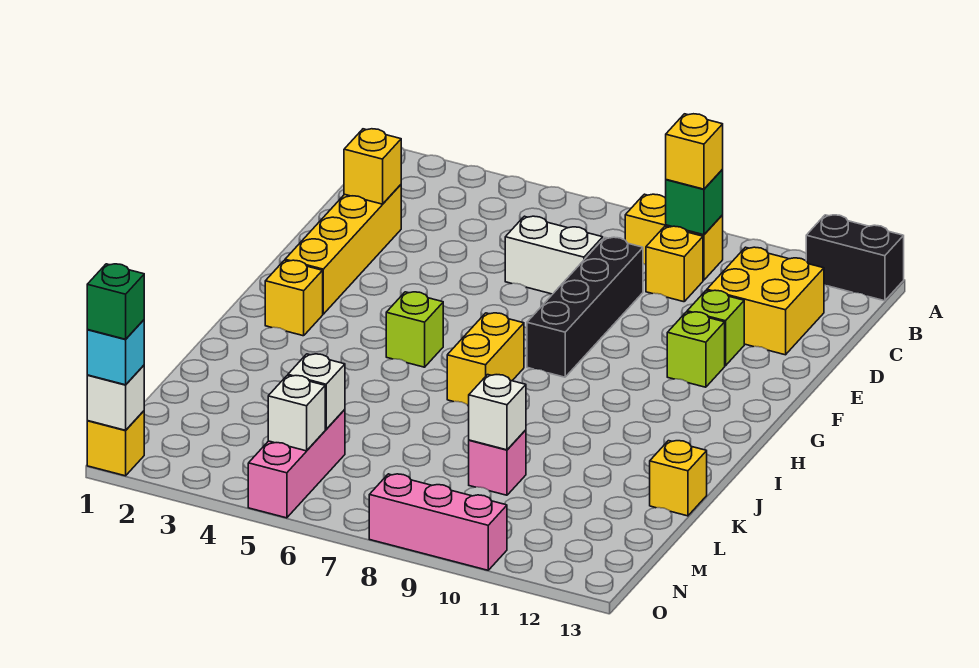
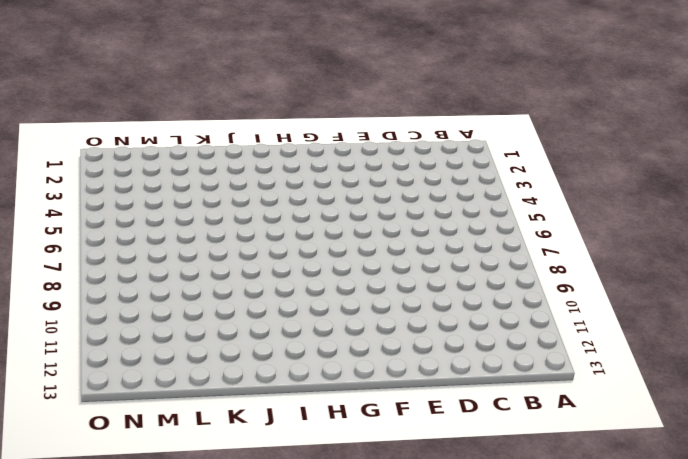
none -> black brick A12:A13 level 1
none -> yellow brick B8:B9 level 1
none -> yellow brick C9 level 1

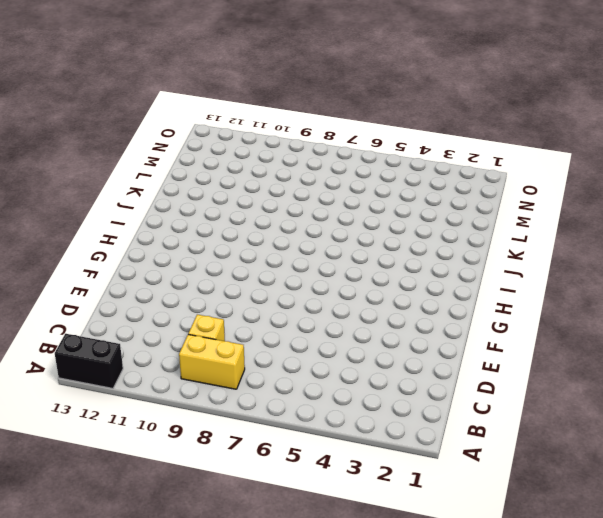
none -> yellow brick C11:D12 level 1
none -> yellow brick D2:G2 level 1
none -> white brick D6:D7 level 1

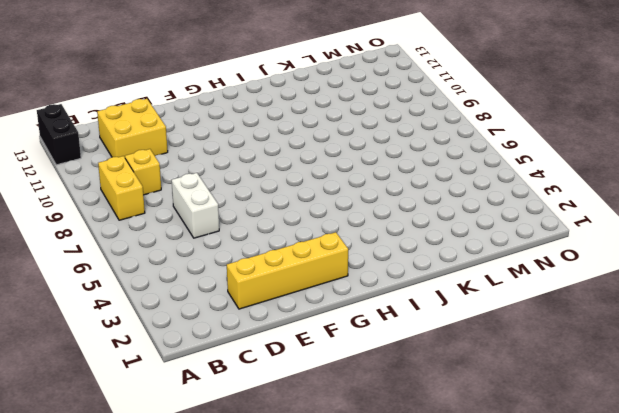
none -> black brick D8:G8 level 1
none -> lime brick E11 level 1
none -> lime brick F11 level 1

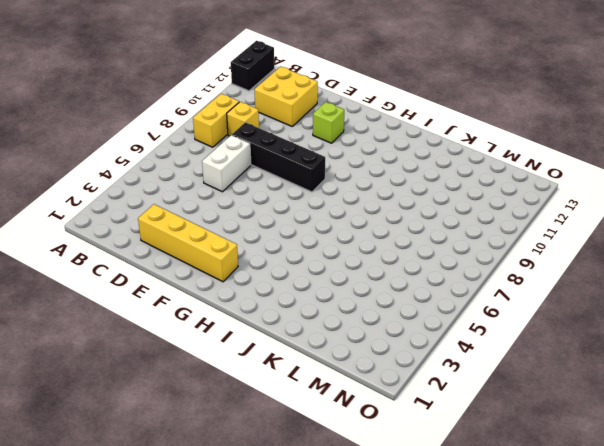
none -> lime brick E11 level 1
none -> yellow brick H2 level 1
none -> lime brick H5 level 1

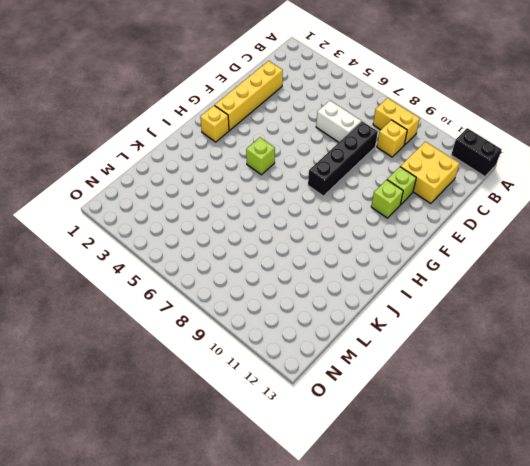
none -> yellow brick H7:I7 level 1
none -> yellow brick K13 level 1
none -> pink brick L9 level 1

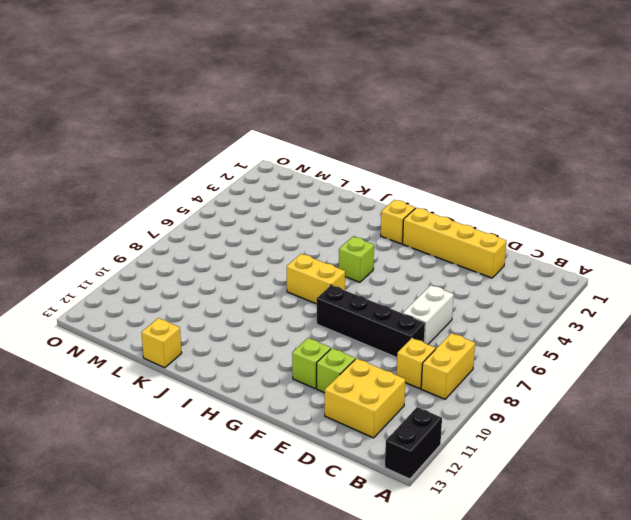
none -> pink brick L9 level 1
none -> pink brick M5:O5 level 1
none -> yellow brick O1 level 1

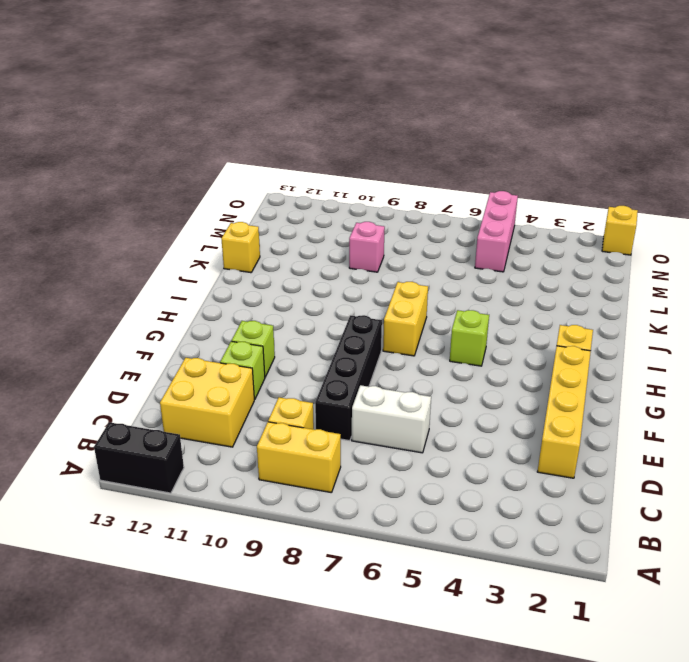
none -> pink brick O8:O10 level 1
none -> green brick B9 level 2
none -> yellow brick D2 level 2

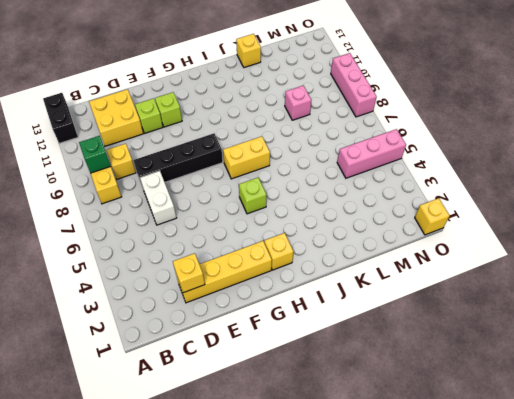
none -> white brick L9 level 2
none -> white brick M5 level 2
none -> white brick N5 level 2

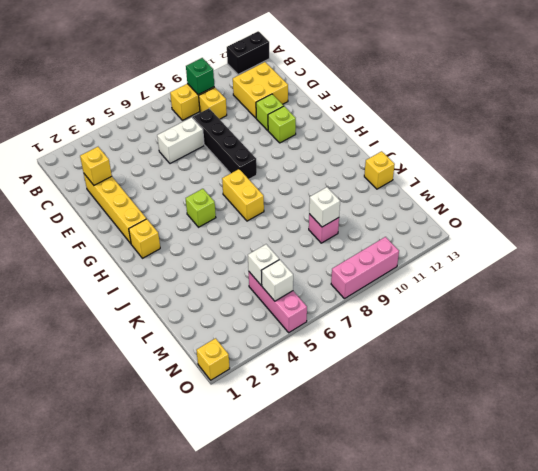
none -> white brick O1 level 2
none -> yellow brick B9 level 3
none -> cyan brick O1 level 3

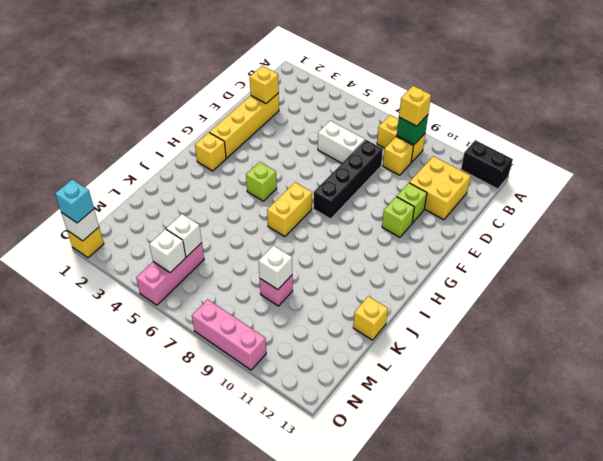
none -> green brick O1 level 4

